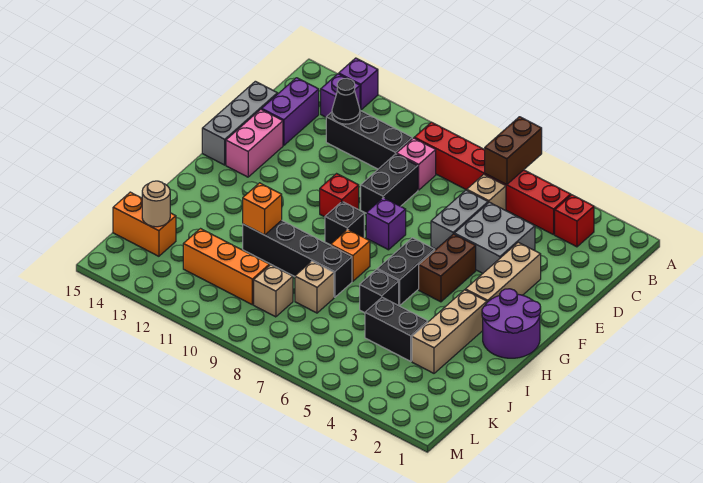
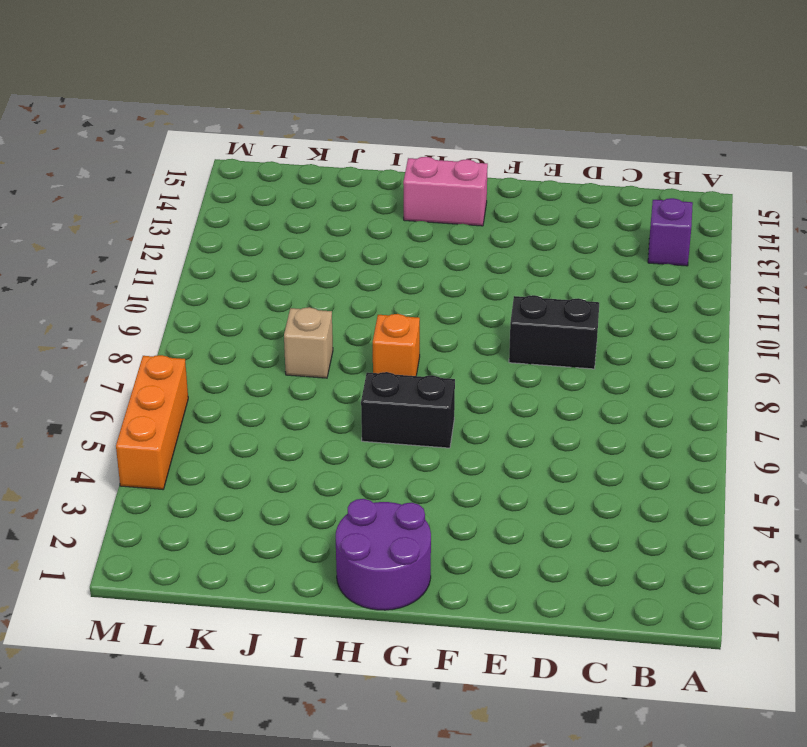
pink brick G14:H14 level 1 -> pink brick E14:F14 level 1
orange brick M4:M6 level 1 -> orange brick K10:K12 level 1
none -> purple brick A13 level 1
none -> red brick B3 level 1
none -> red brick B4:B9 level 1
none -> tan brick C6 level 1

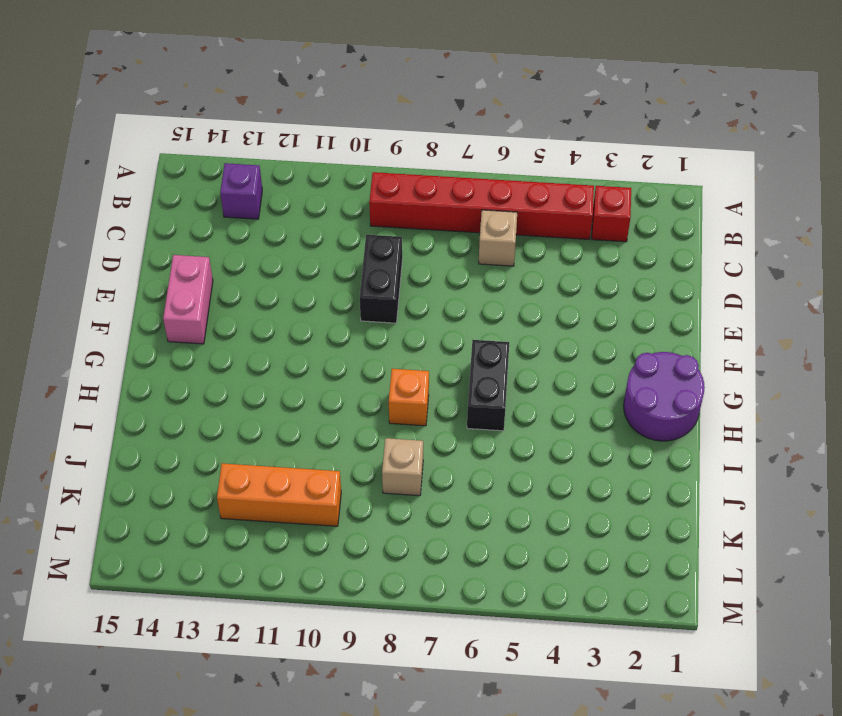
none -> purple brick A13 level 1
none -> pink brick C9 level 1
none -> black brick C10:C12 level 1
none -> purple brick C14:D14 level 1

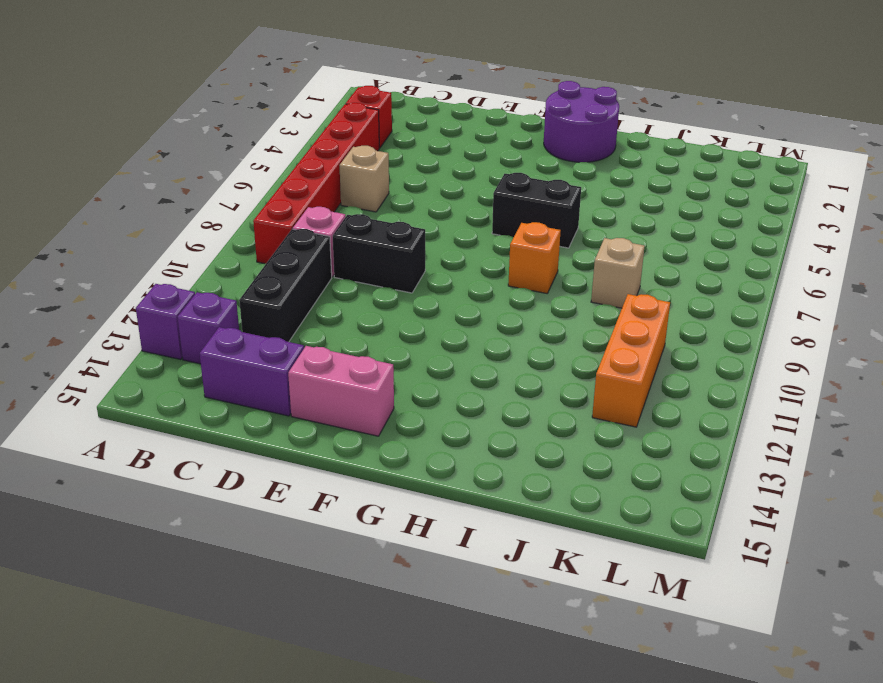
none -> grey brick D4:E5 level 1
none -> grey brick D6:E6 level 1
none -> grey brick D15:F15 level 1
none -> tan brick E3:G3 level 1

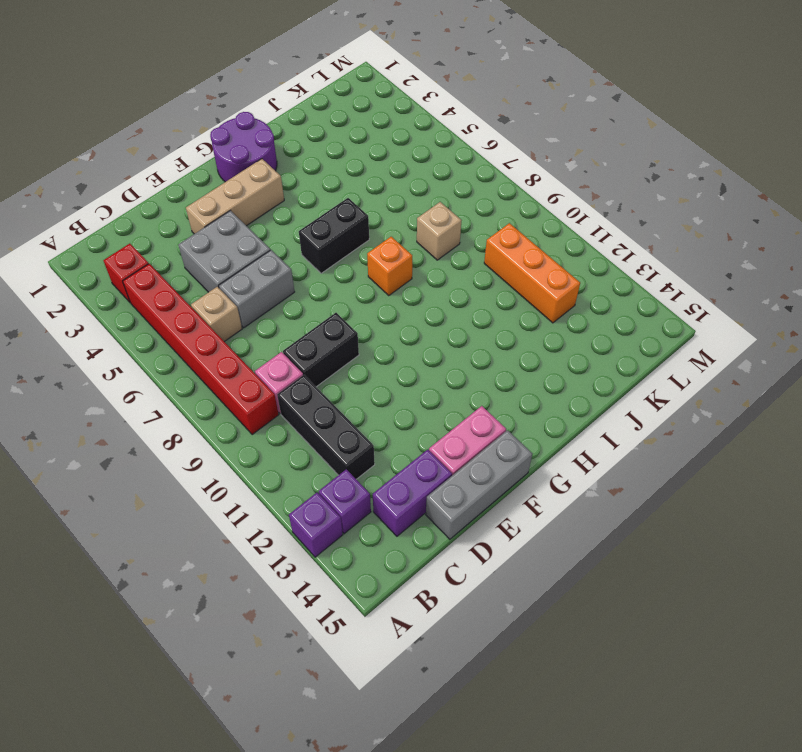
none -> brown brick F5:G5 level 1
none -> purple brick F8 level 1
none -> red brick F10 level 1
none -> black brick G9 level 1

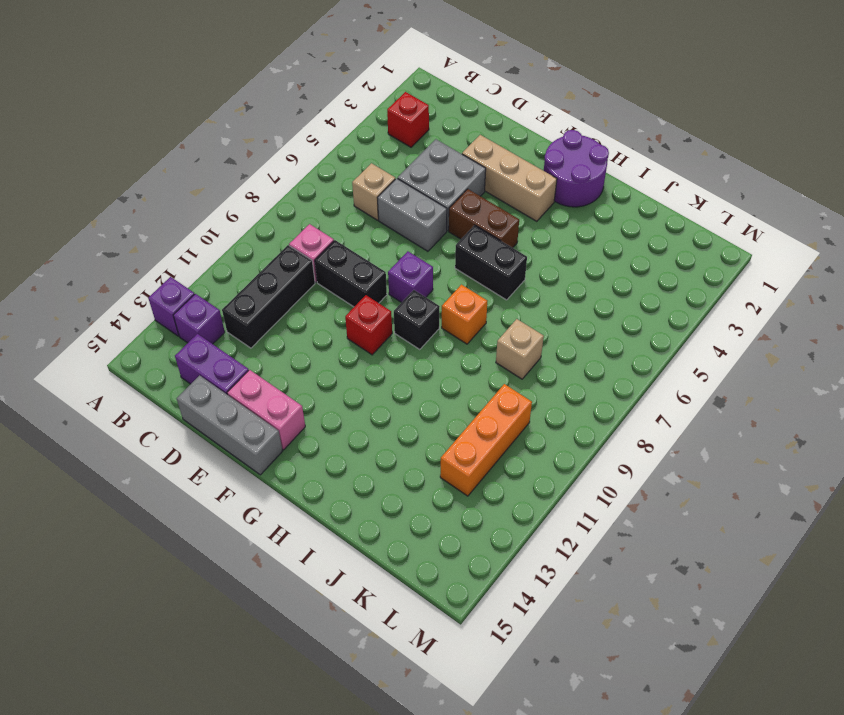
none -> red brick B4:B9 level 1
none -> tan brick H3:J3 level 1
none -> black brick I6 level 1
none -> black brick I8:I11 level 1

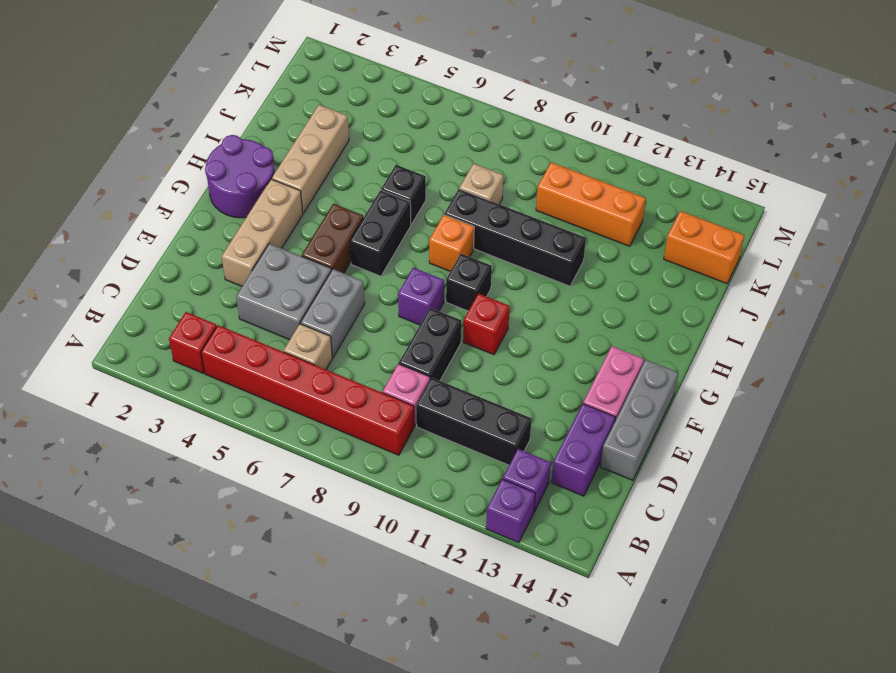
none -> black brick J4:J5 level 1
none -> tan brick K9 level 1
none -> brown brick A6:B6 level 2
none -> black cone C12 level 2

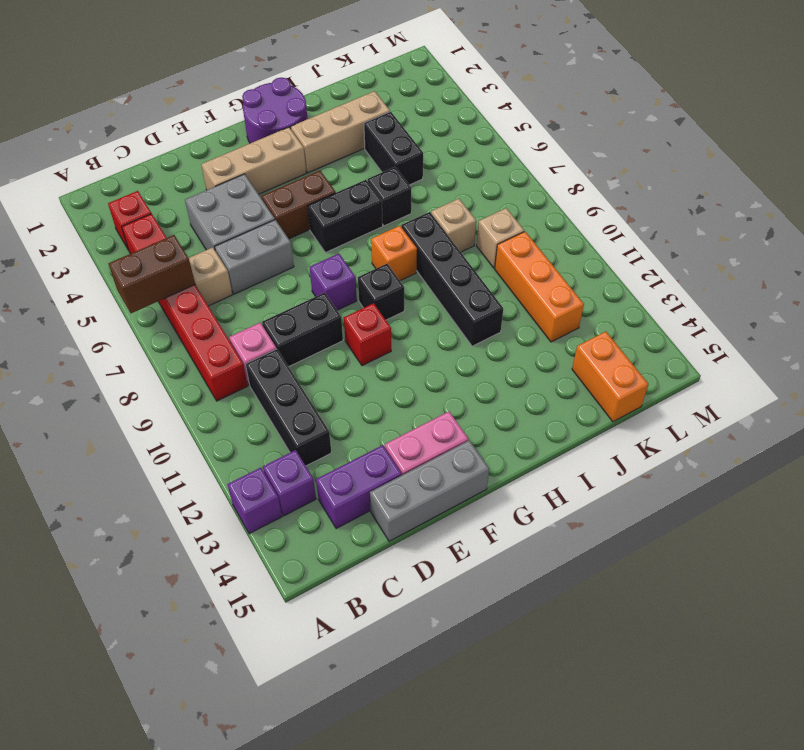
none -> black cone C12 level 2
none -> orange brick I11 level 2
none -> tan round brick K14 level 2

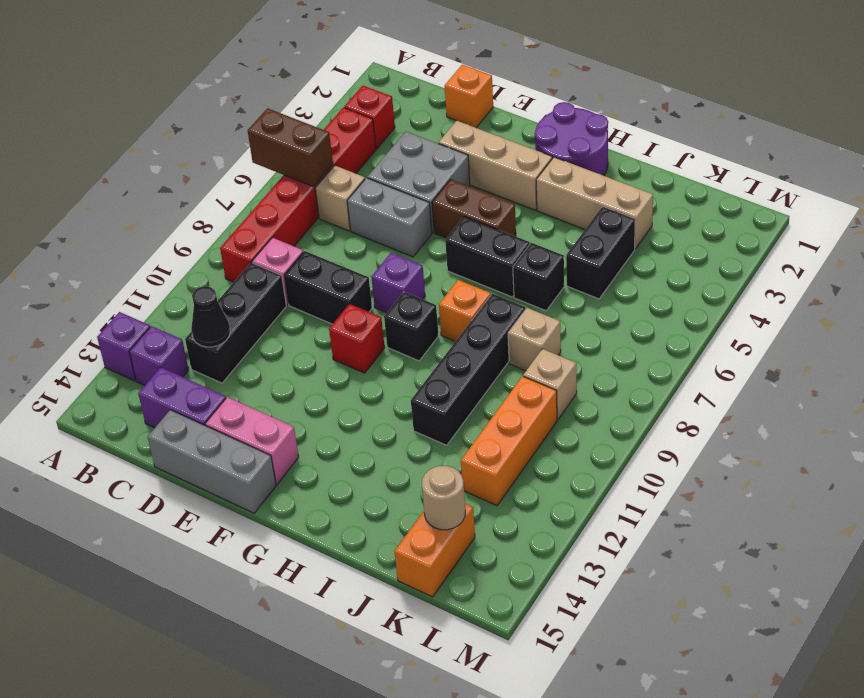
orange brick D1 level 1 -> orange brick I11 level 2

